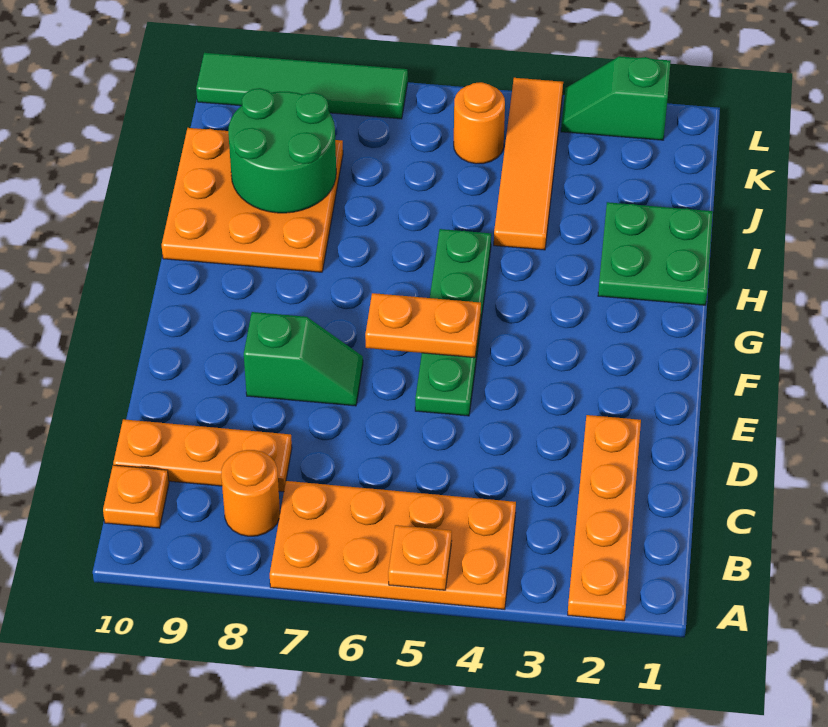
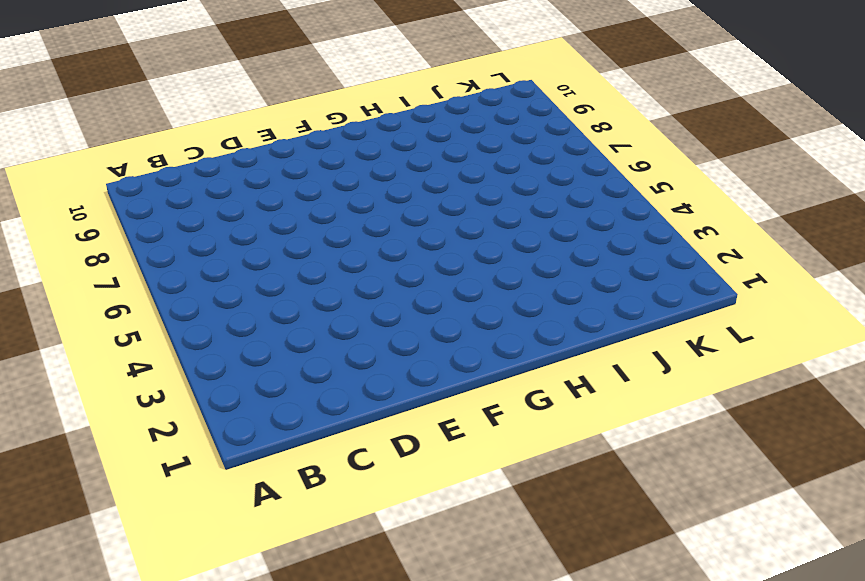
none -> orange plate A2:D2 level 1
none -> orange plate A4:B7 level 1
none -> orange round brick B8 level 1

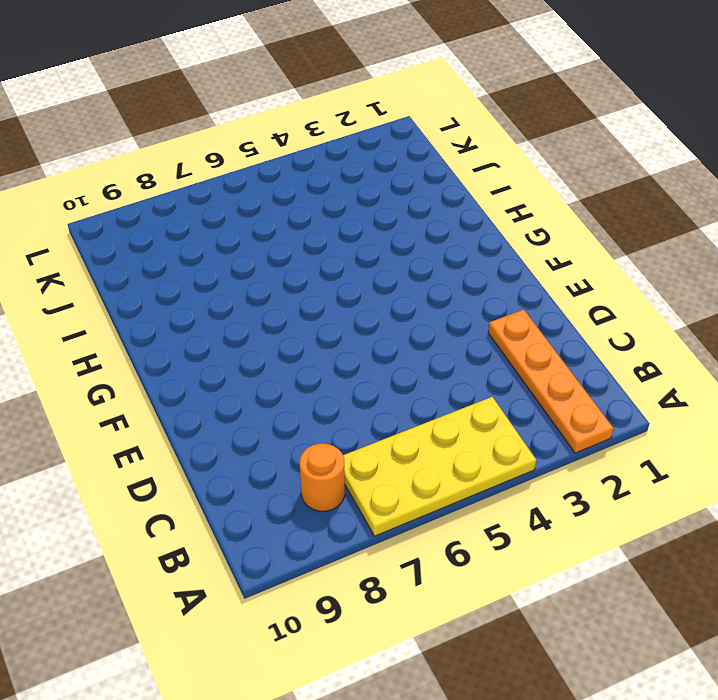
yellow plate A4:B7 level 1 -> orange plate A4:B7 level 1
none -> orange plate B10 level 1
none -> orange plate C8:C10 level 1
none -> green plate E5:H5 level 1

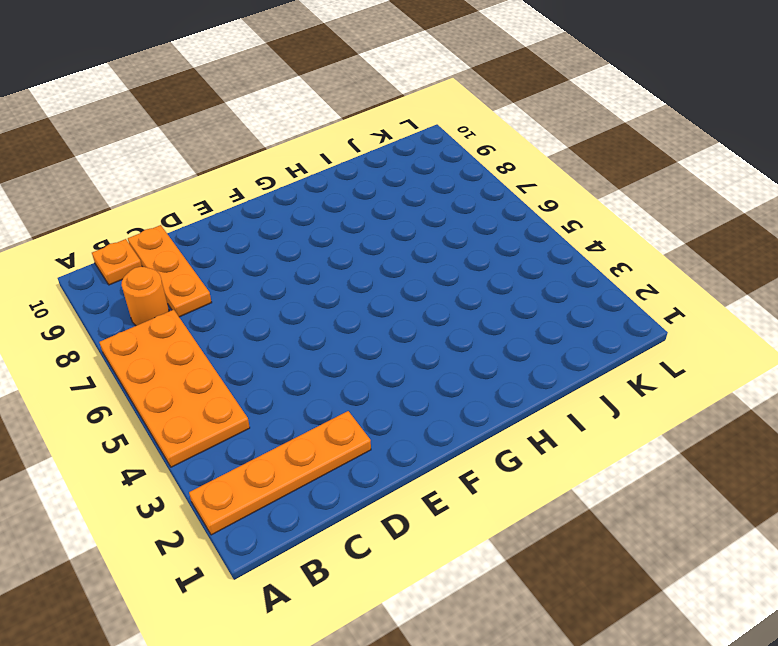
none -> green plate E5:H5 level 1
none -> green slope E7:E8 level 1 top 8
none -> green plate H1:I2 level 1

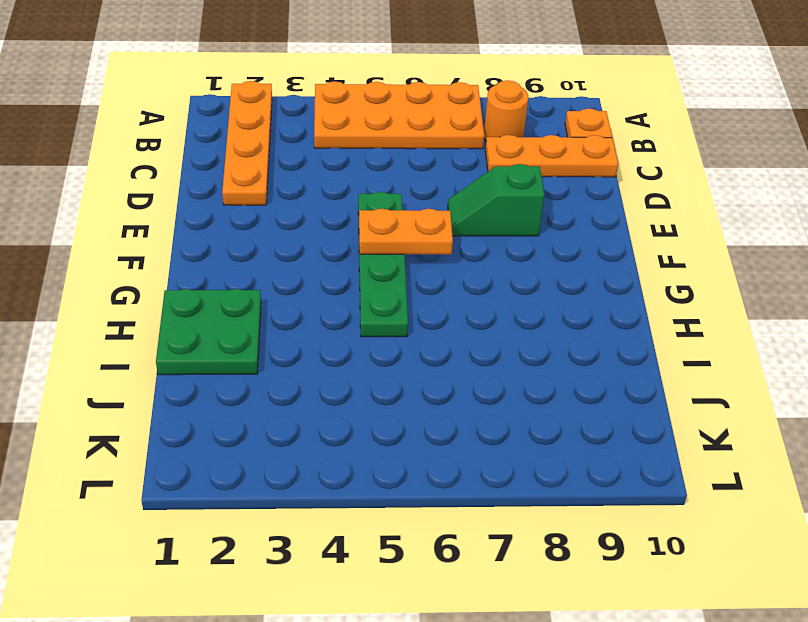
none -> orange plate H8:J10 level 1
none -> orange tile I4:L4 level 1
none -> orange round brick K5 level 1

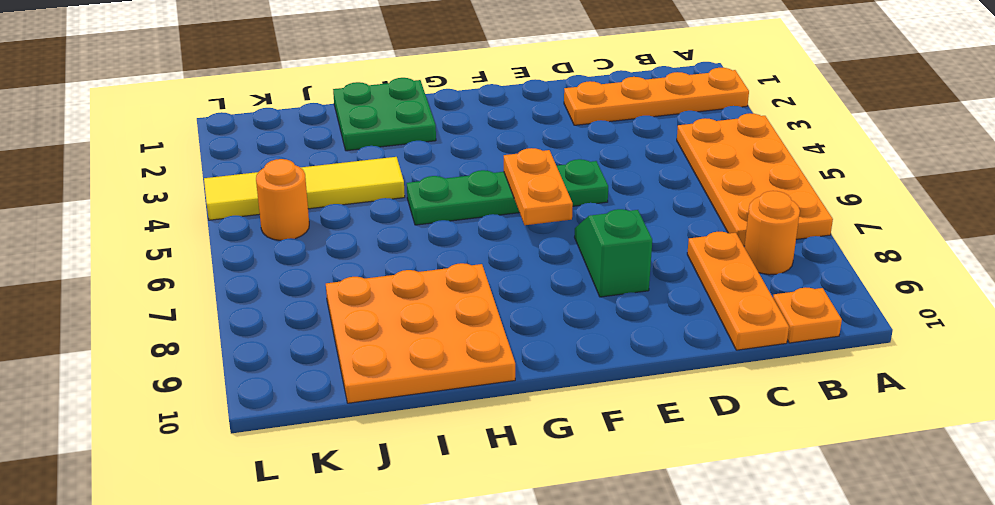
yellow tile I4:L4 level 1 -> orange tile I4:L4 level 1
none -> green slope L2:L3 level 1 top 2
none -> green tile L7:L10 level 1
none -> orange plate A5 level 2

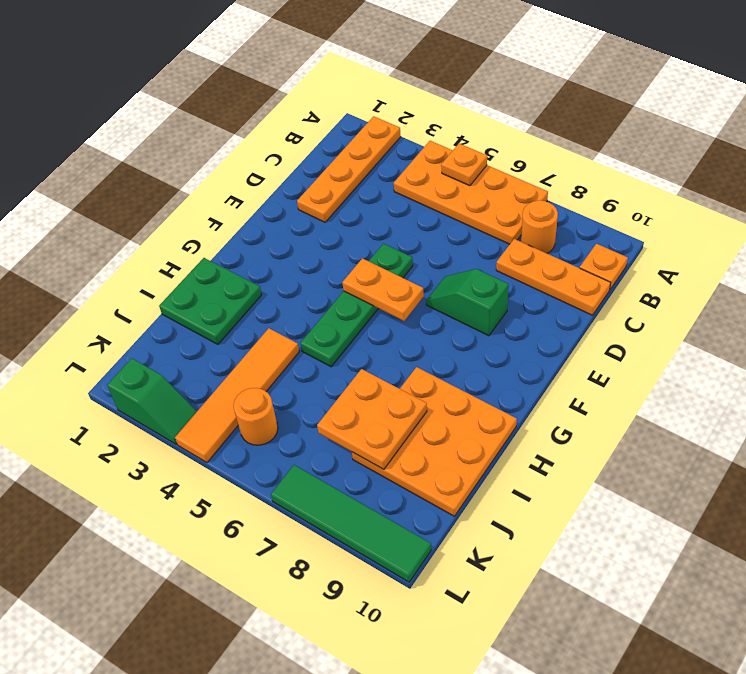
orange plate I7:J8 level 2 -> green round brick I8:J9 level 2

